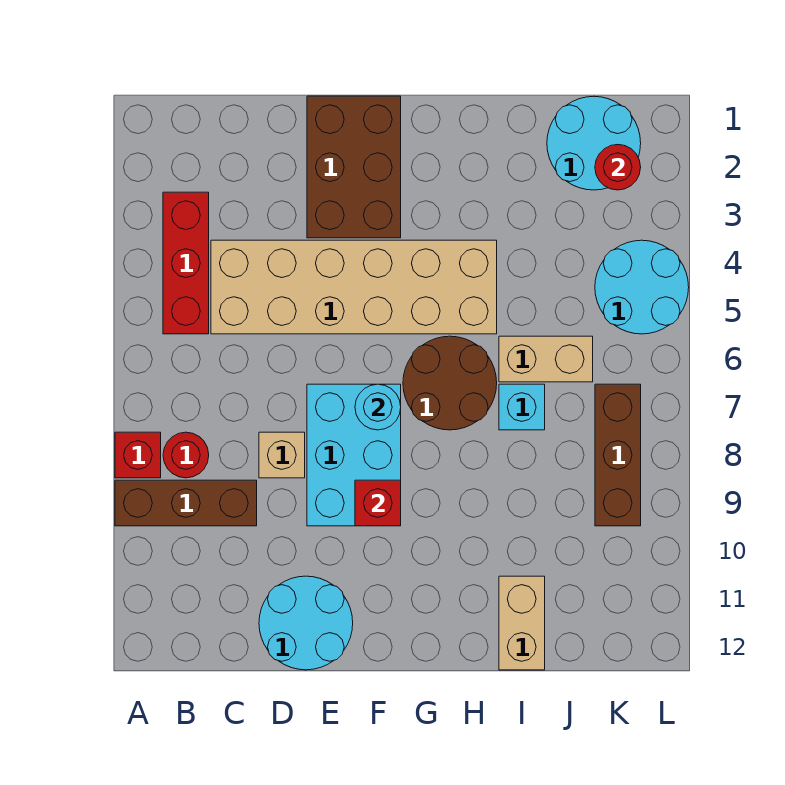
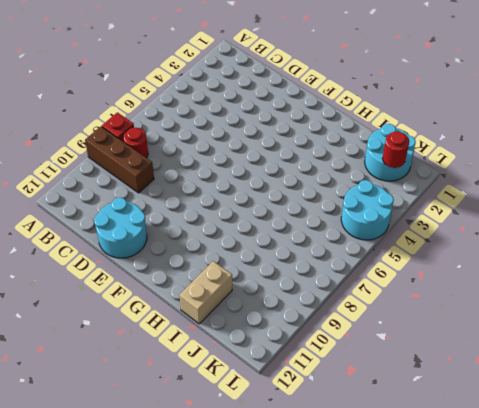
none -> red brick B3:B5 level 1
none -> tan brick C4:H5 level 1
none -> tan brick D8 level 1

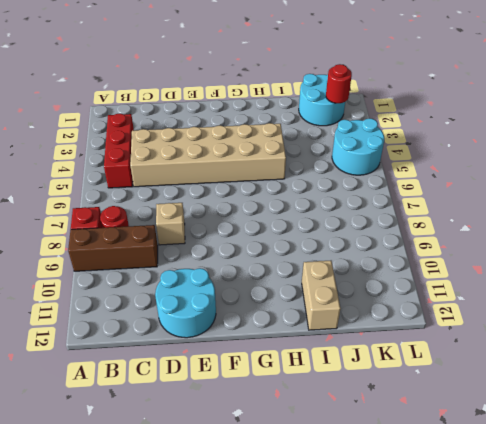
none -> brown brick E1:F3 level 1
none -> cyan brick E7:F9 level 1
none -> brown round brick G6:H7 level 1

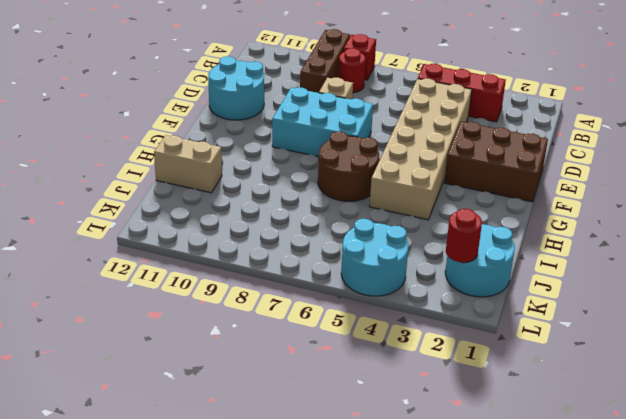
none -> tan brick I6:J6 level 1
none -> cyan brick I7 level 1
none -> brown brick K7:K9 level 1

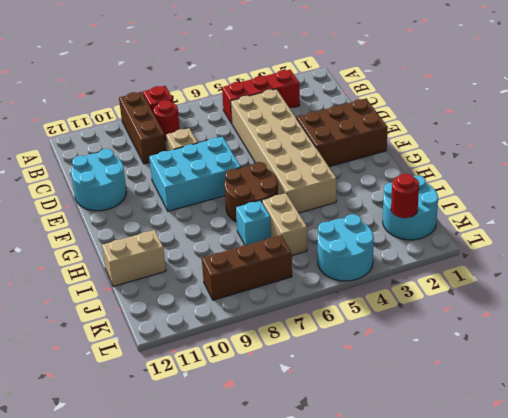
none -> cyan round brick F7 level 2
none -> red brick F9 level 2

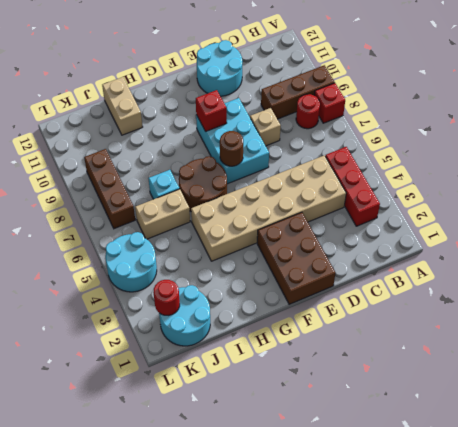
brown round brick F7 level 2 -> cyan round brick F7 level 2

